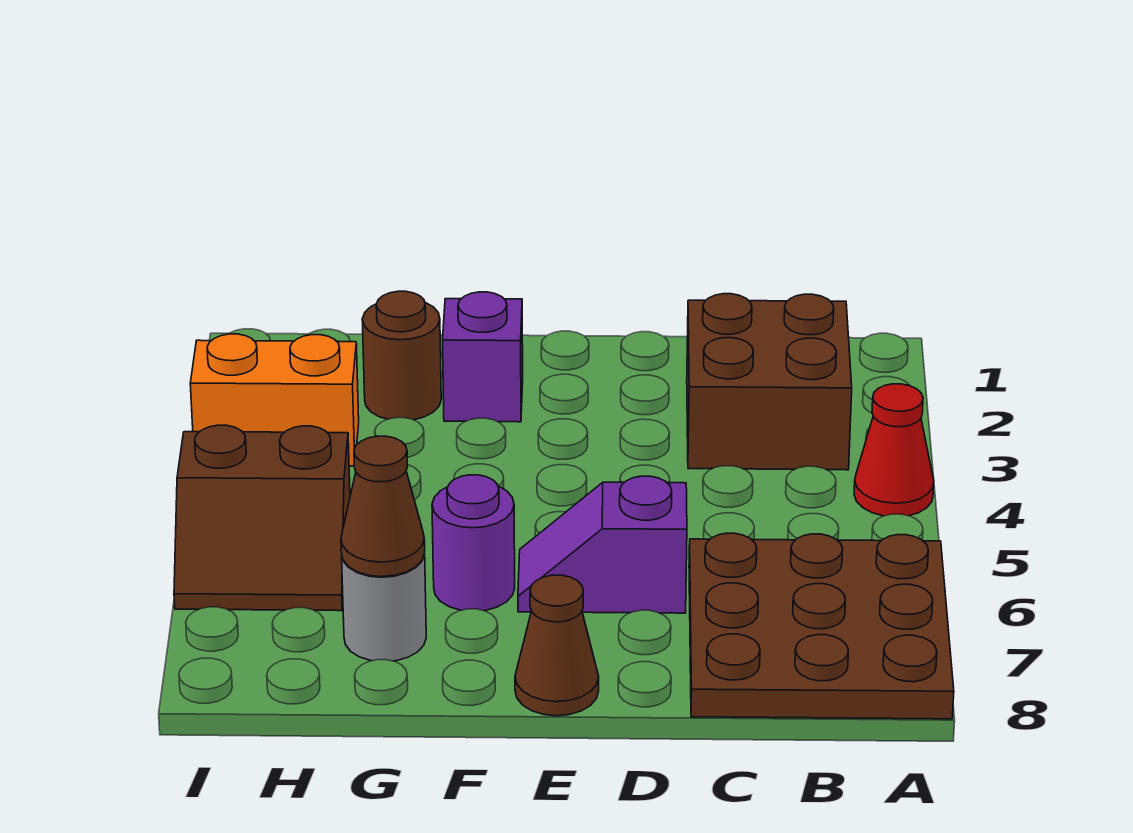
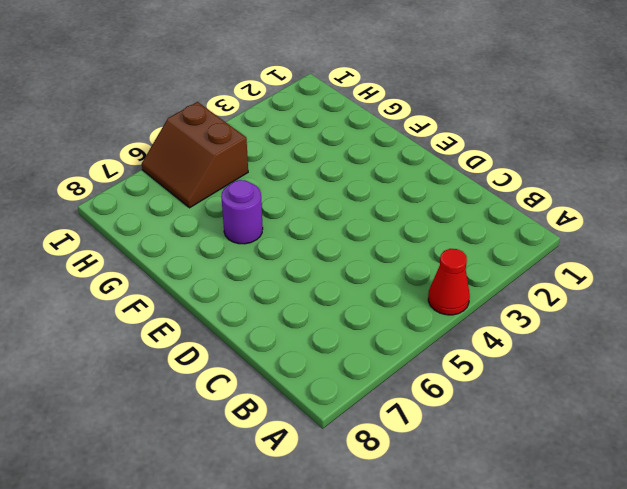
none -> brown plate A6:C8 level 1
none -> brown brick B2:C3 level 1
none -> purple slope D6:E6 level 1 top D

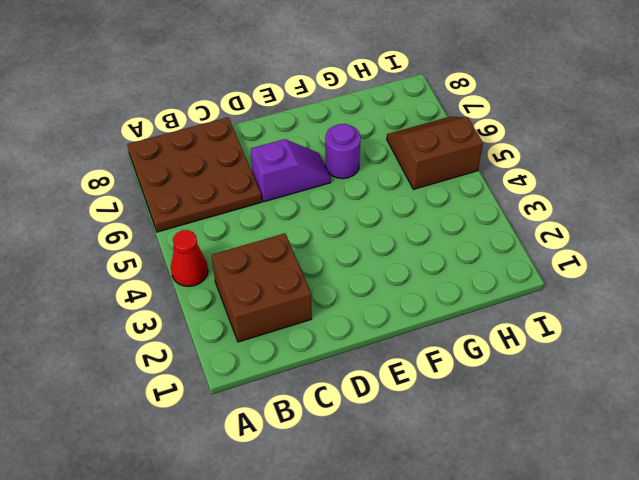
none -> brown cone E8 level 1
none -> purple brick F2 level 1
none -> brown round brick G2 level 1

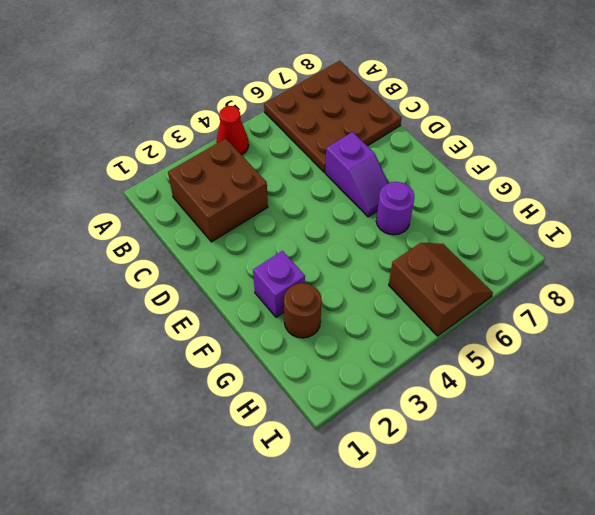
none -> brown cone E8 level 1
none -> grey round brick G7 level 1
none -> orange brick H3:I3 level 1

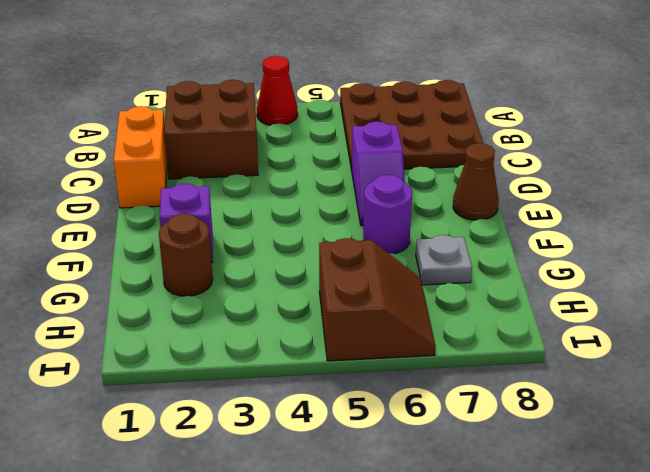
orange brick C1:D1 level 1 -> orange brick H3:I3 level 1
grey plate G7 level 1 -> grey round brick G7 level 1
none -> brown cone G7 level 2

